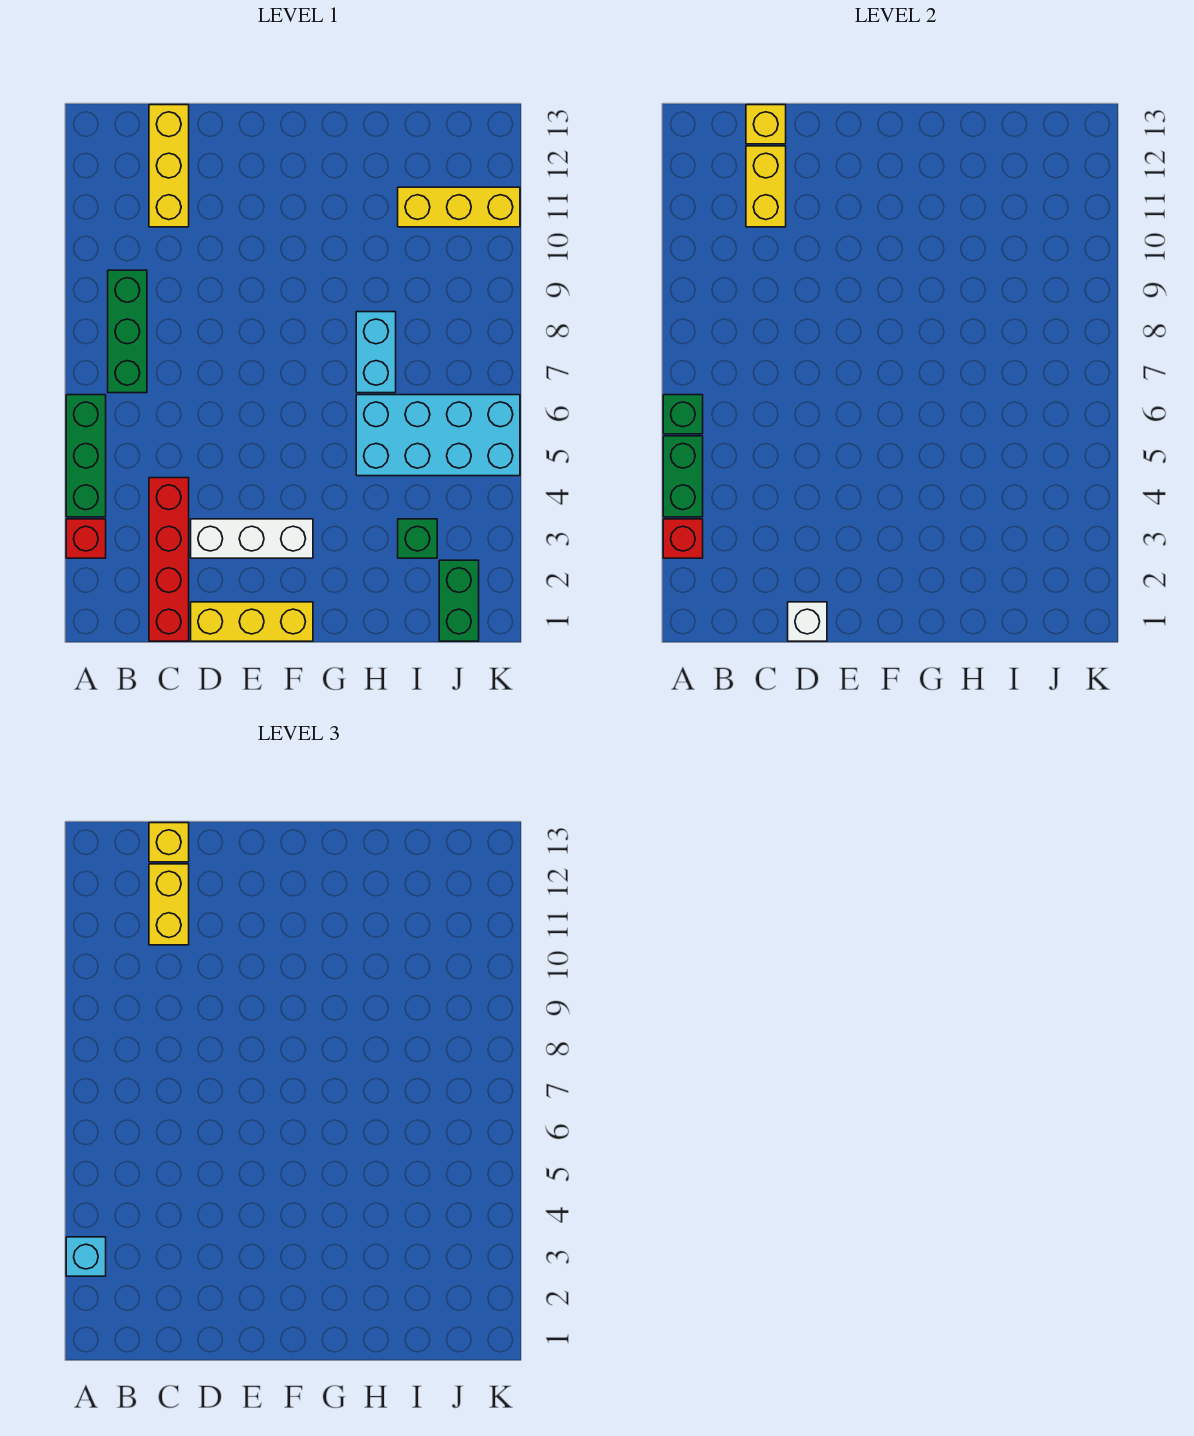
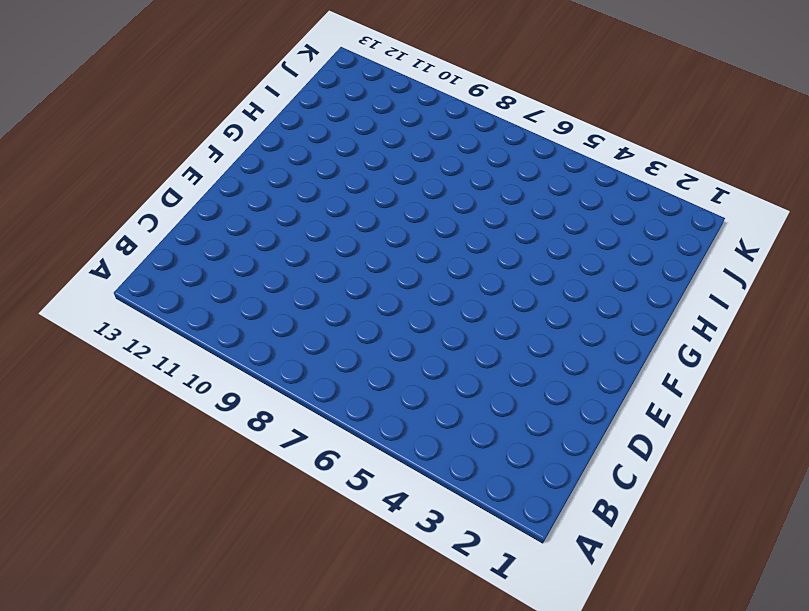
none -> red brick A3 level 1
none -> green brick A4:A6 level 1
none -> green brick B7:B9 level 1

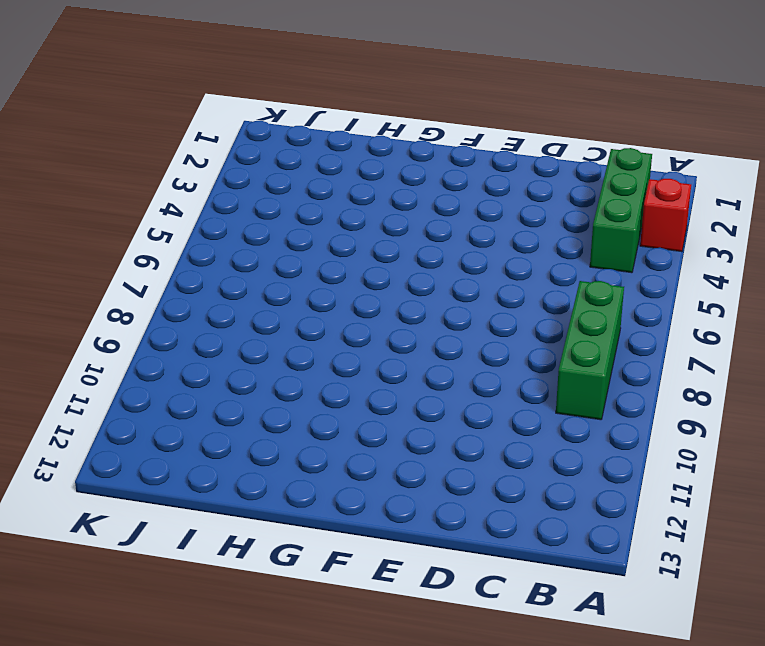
green brick B2:B4 level 1 -> green brick A4:A6 level 1
none -> red brick C1:C4 level 1
none -> yellow brick C11:C13 level 1
none -> yellow brick D1:F1 level 1

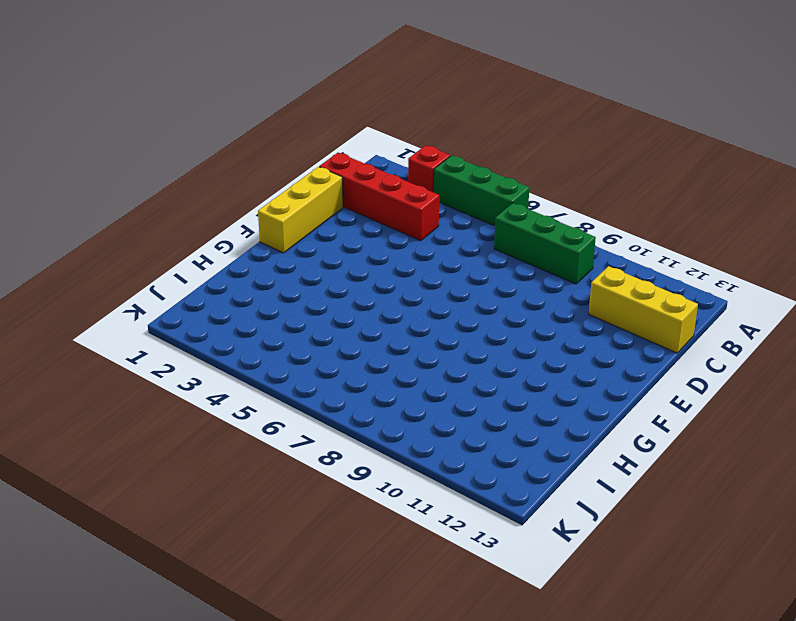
none -> white brick D3:F3 level 1
none -> cyan brick H5:K6 level 1
none -> cyan brick H7:H8 level 1

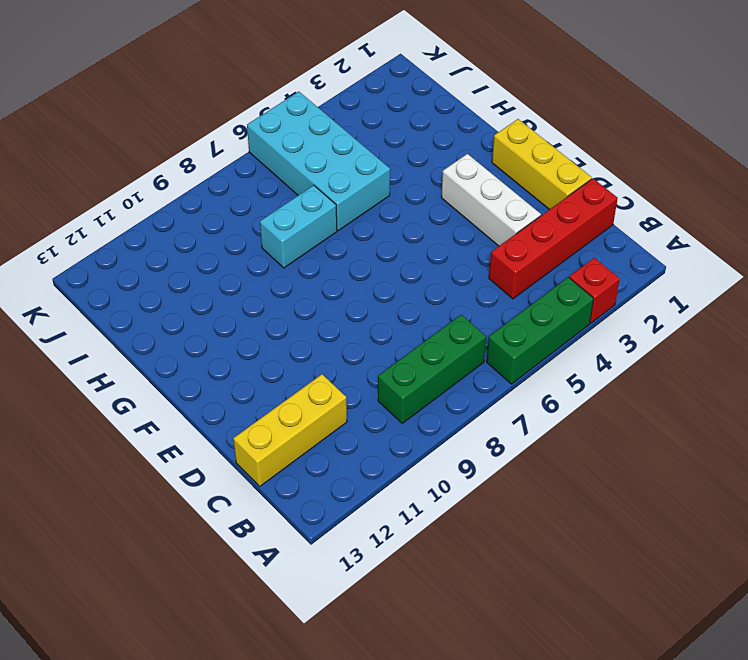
none -> green brick I3 level 1
none -> yellow brick I11:K11 level 1
none -> green brick J1:J2 level 1

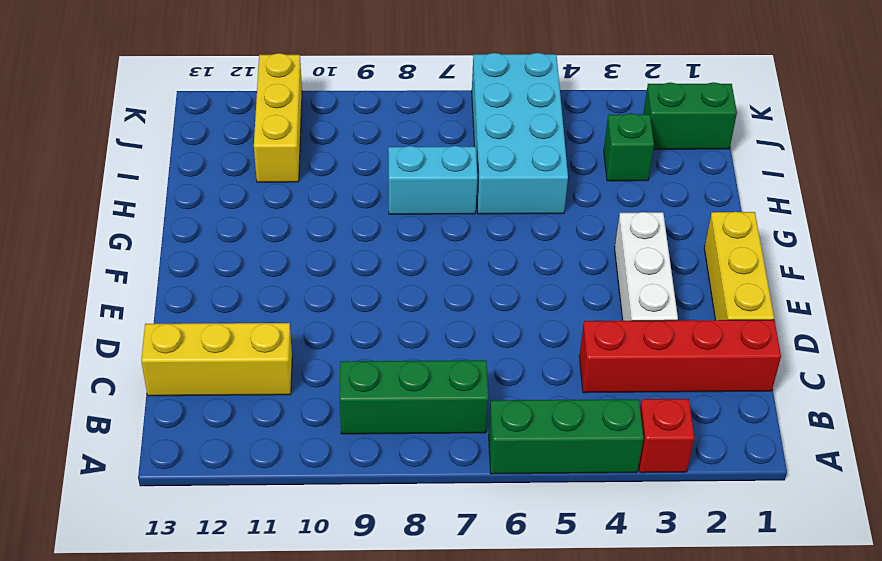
none -> red brick A3 level 2
none -> green brick A4:A5 level 2
none -> green brick A6 level 2

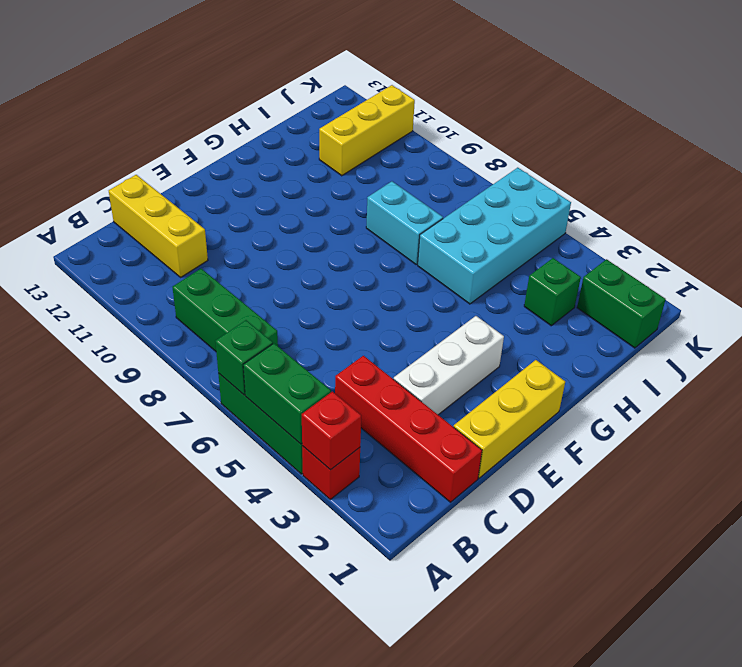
none -> yellow brick C11:C12 level 2
none -> yellow brick C13 level 2
none -> white brick D1 level 2

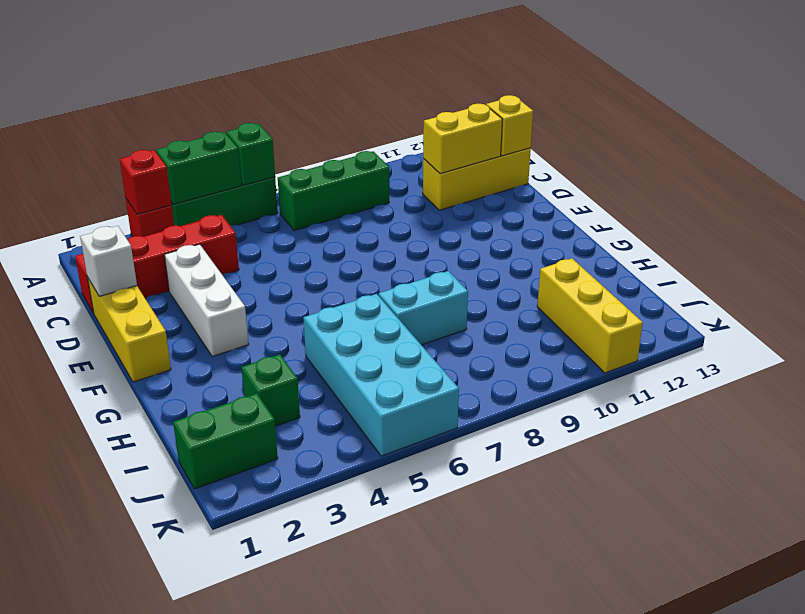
none -> cyan brick A3 level 3
none -> yellow brick C11:C12 level 3
none -> yellow brick C13 level 3

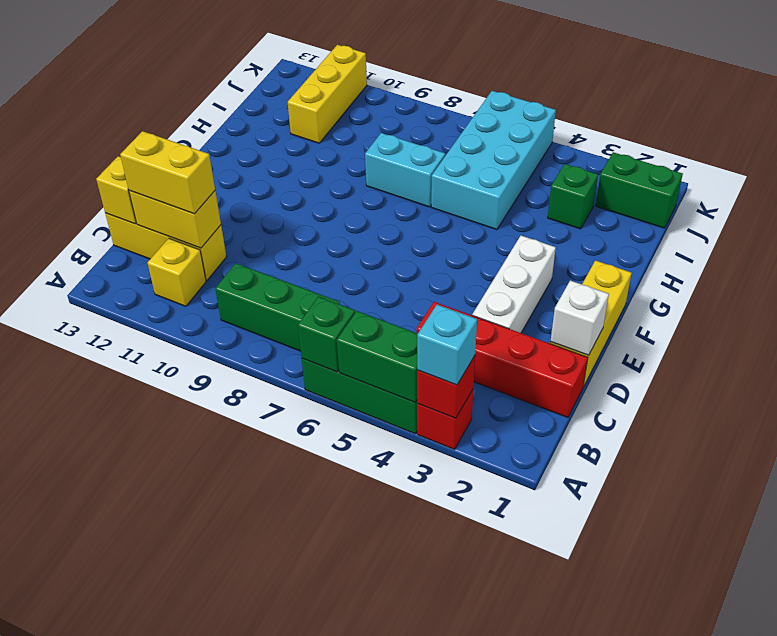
yellow brick B11 level 1 -> yellow brick C13 level 3

